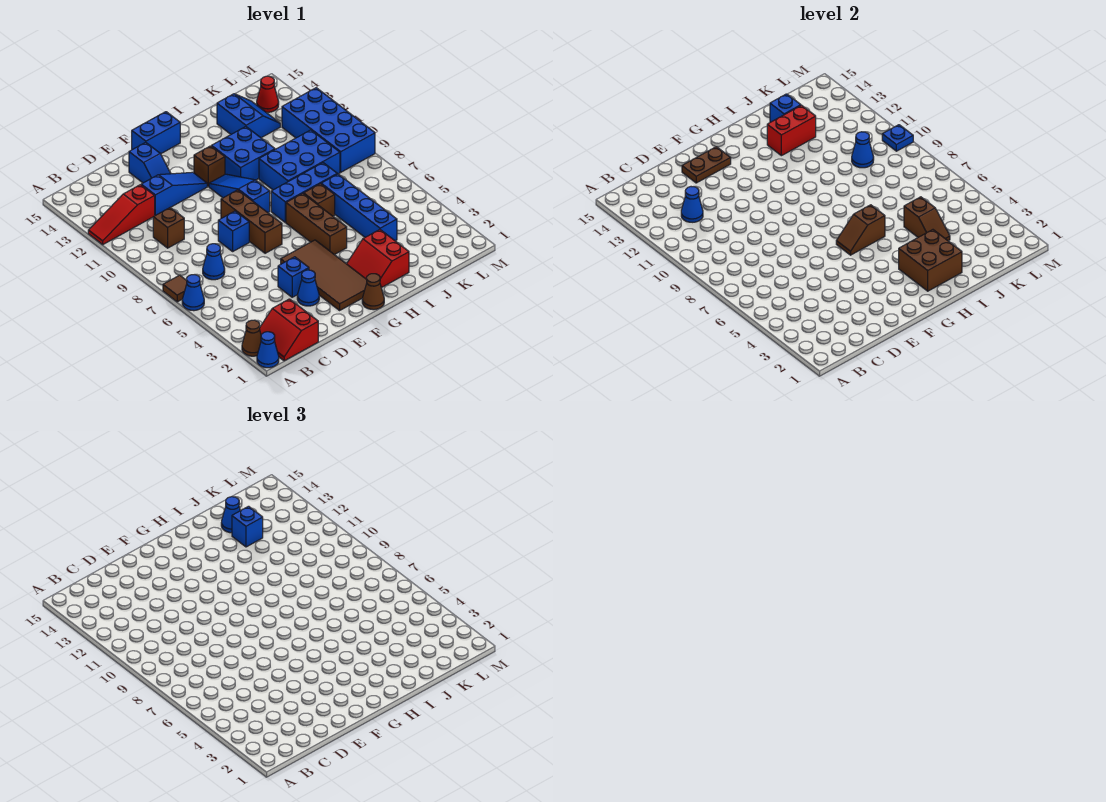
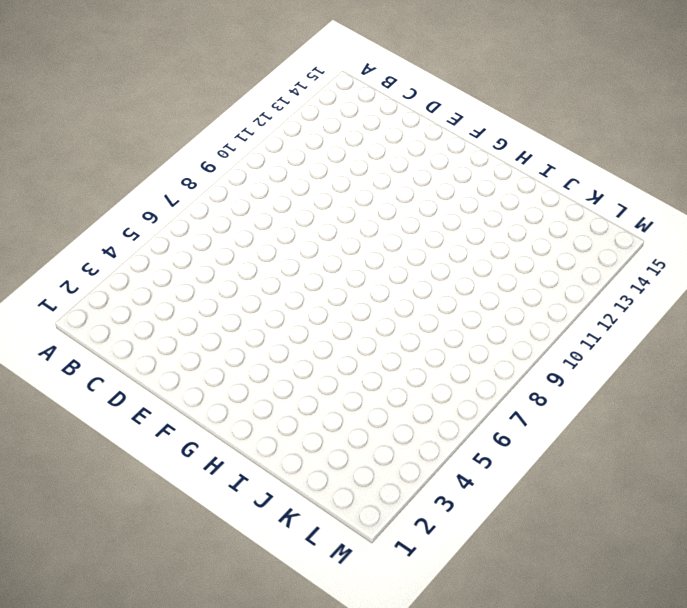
none -> blue cone A1 level 1
none -> brown cone A2 level 1
none -> blue cone A6 level 1
none -> brown tile A7 level 1

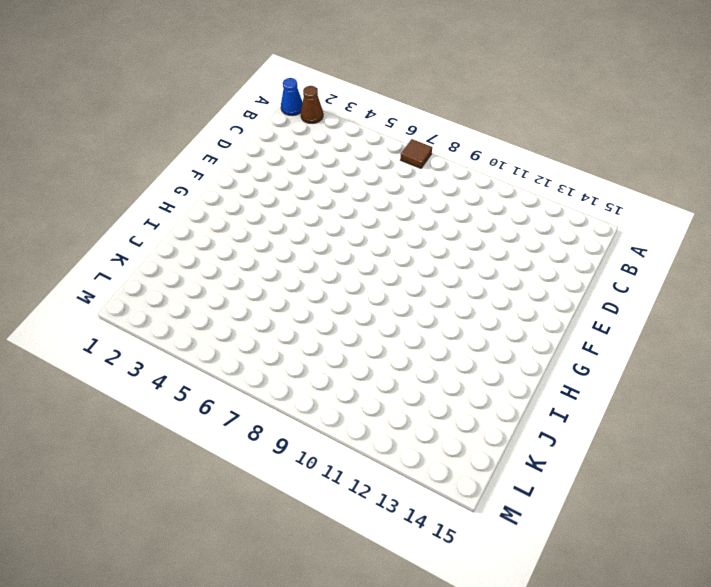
none -> blue cone A6 level 1
none -> red slope A12:C12 level 1 top C
none -> red slope B1:C2 level 1 top C
none -> blue cone C7 level 1

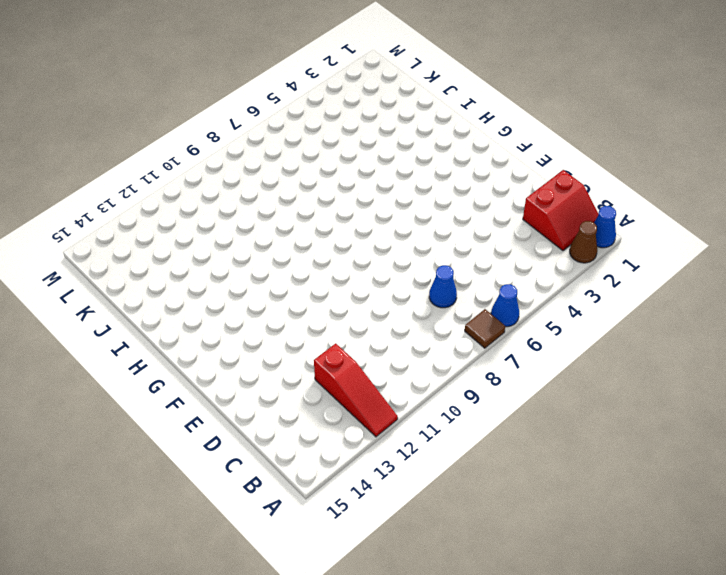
none -> brown brick C10 level 1
none -> blue slope D12:F12 level 1 top D
none -> blue cone E3 level 1
none -> blue brick E4 level 1

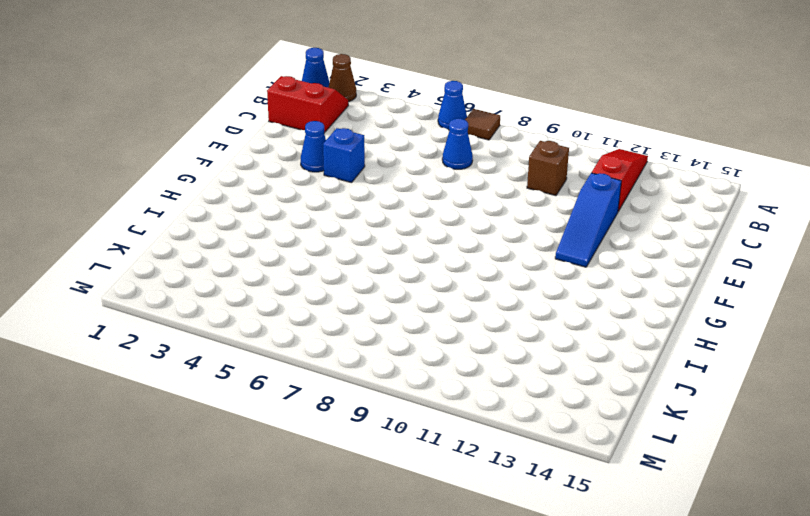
none -> blue brick E8 level 1
none -> blue slope E13:E14 level 1 top 14
none -> brown tile F2:G5 level 1
none -> brown brick F7:F9 level 1

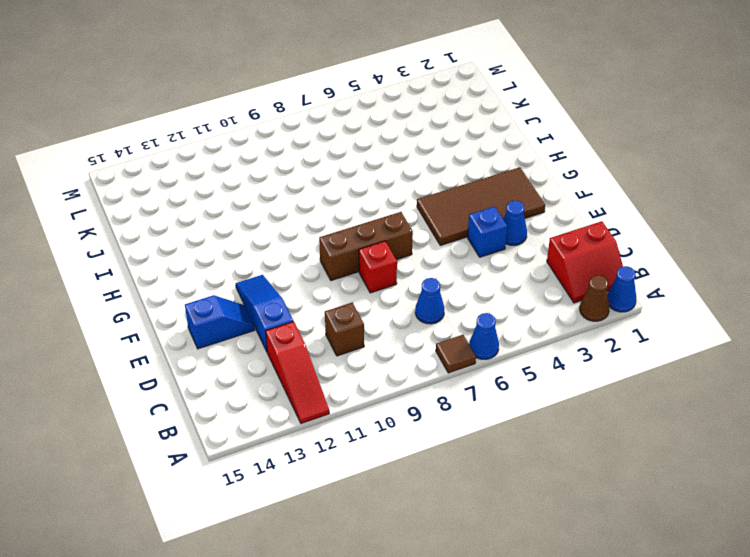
red brick E8 level 1 -> blue brick E8 level 1
none -> blue brick F15:G15 level 1
none -> brown cone G1 level 1
none -> blue slope G9:G11 level 1 top 9
none -> brown brick G12 level 1

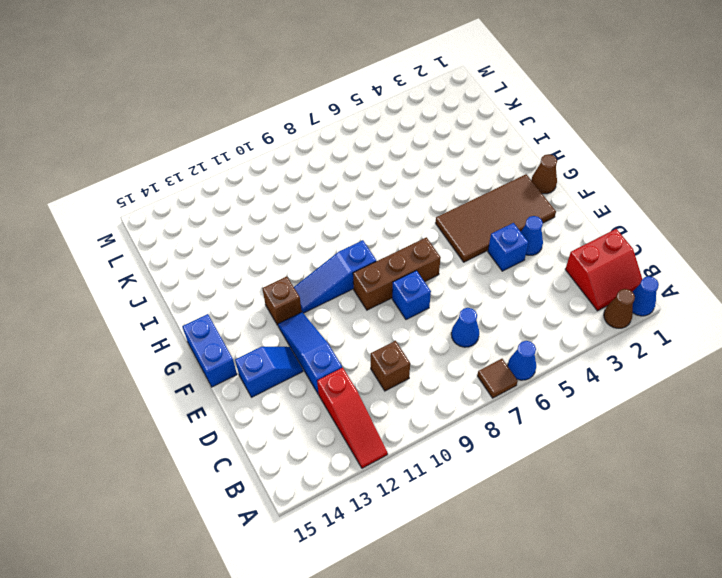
none -> red slope H2:I3 level 1 top I
none -> brown brick H5:H7 level 1
none -> blue brick H8:J8 level 1
none -> blue brick H11:I12 level 1

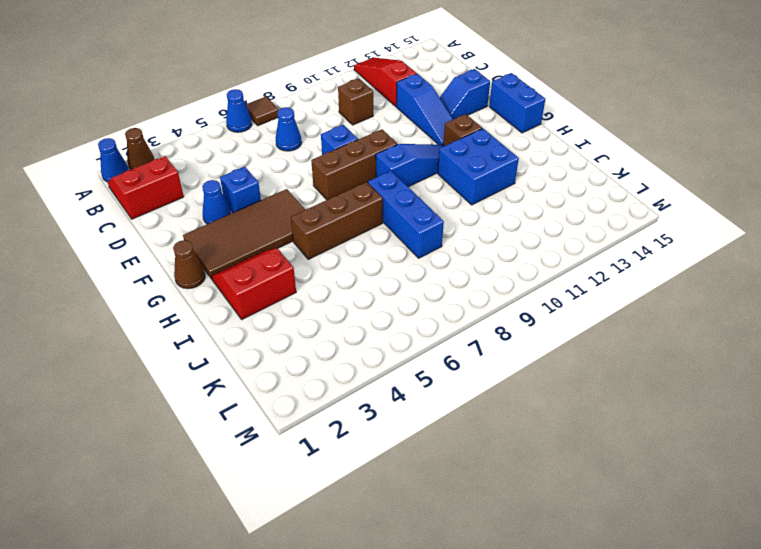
none -> brown brick I7 level 1
none -> blue brick I9:K10 level 1
none -> blue brick J4:J7 level 1
none -> blue slope J13:K14 level 1 top J

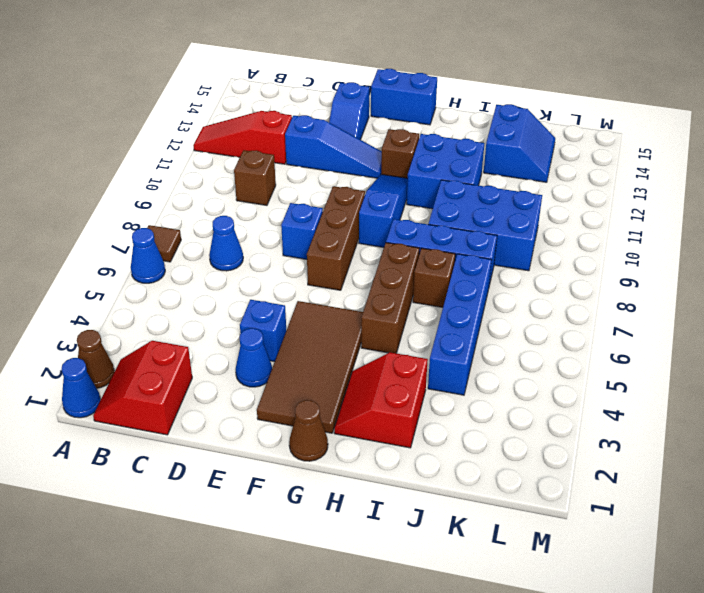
none -> blue brick L9:M12 level 1
none -> red cone L14 level 1
none -> blue cone C12 level 2
none -> brown plate E14:F14 level 2

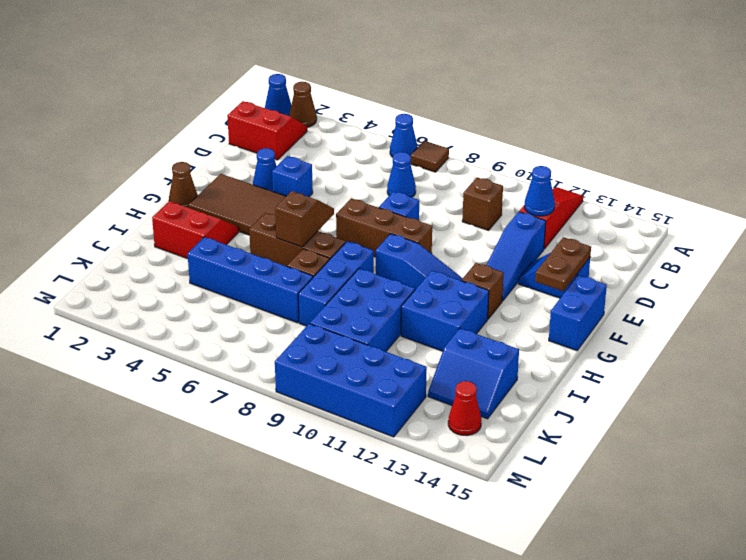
none -> brown brick H2:I3 level 2
none -> red brick I13:J13 level 2
none -> brown slope J4:J5 level 2 top 5
none -> blue brick J14 level 2

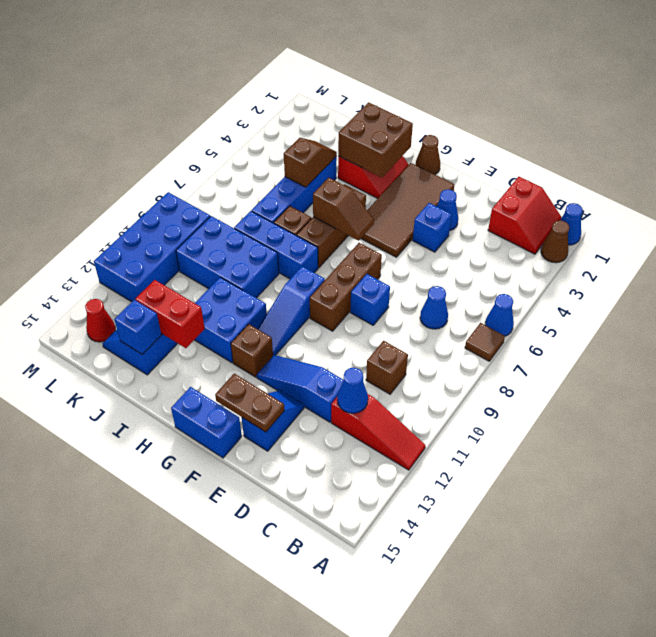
none -> blue cone K10 level 2
none -> blue plate M10 level 2
none -> blue brick J13 level 3
none -> blue cone J14 level 3

